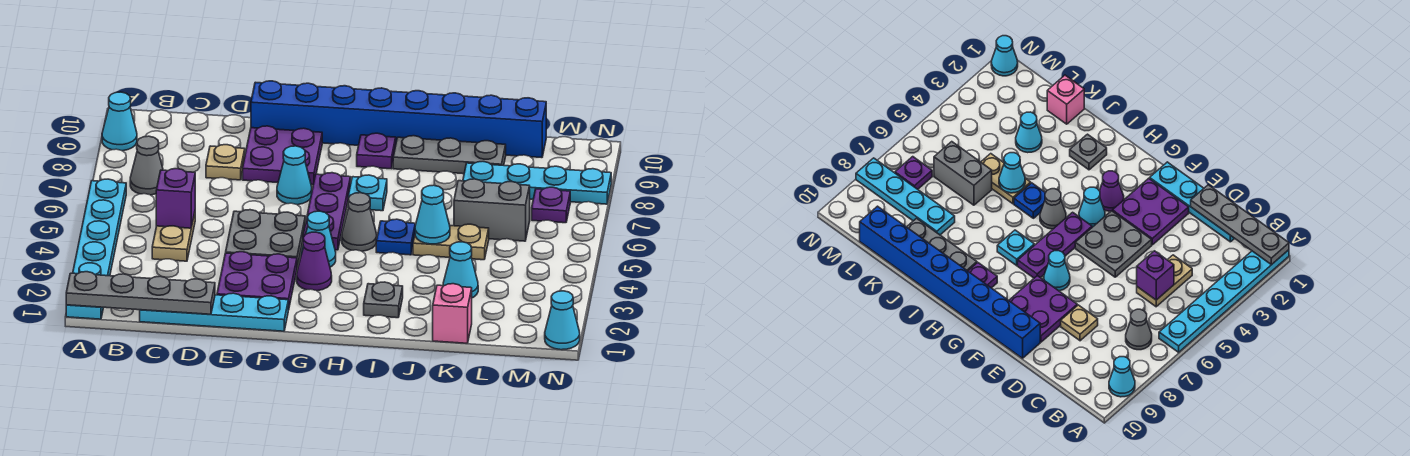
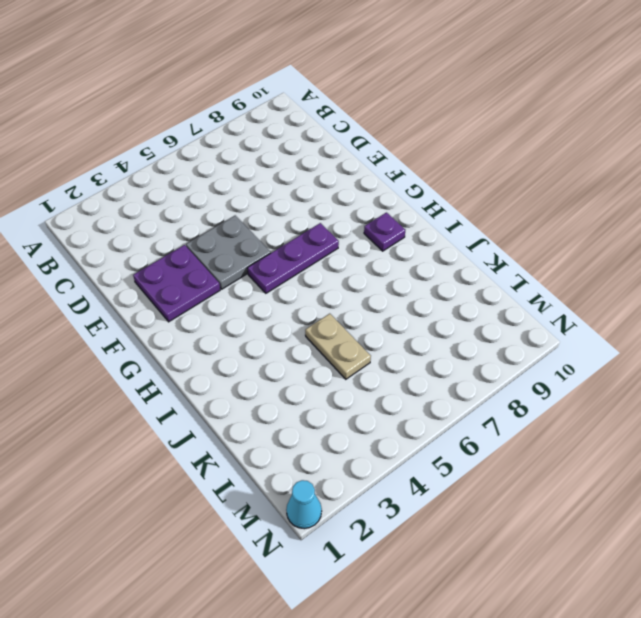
none -> cyan plate A1:A6 level 1
none -> cyan cone A9 level 1
none -> grey cone B7 level 1
none -> cyan plate C1:F1 level 1

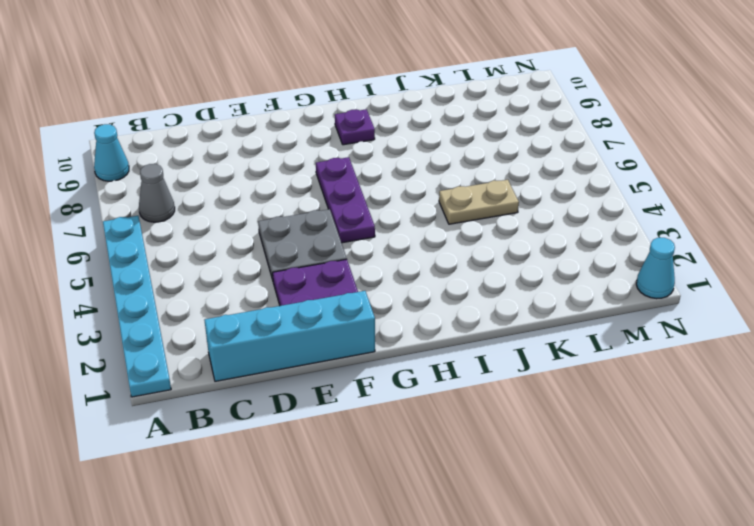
cyan brick C1:F1 level 1 -> cyan plate C1:F1 level 1
none -> tan plate C4:C5 level 1
none -> tan plate D8 level 1
none -> purple plate E8:F9 level 1
none -> blue brick E10:L10 level 1

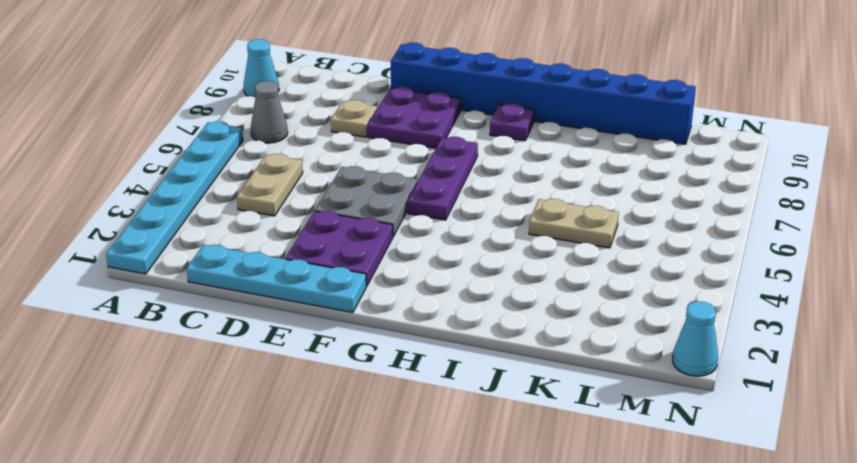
none -> cyan cone F7 level 1
none -> purple cone G3 level 1
none -> cyan cone G4 level 1
none -> grey cone H5 level 1

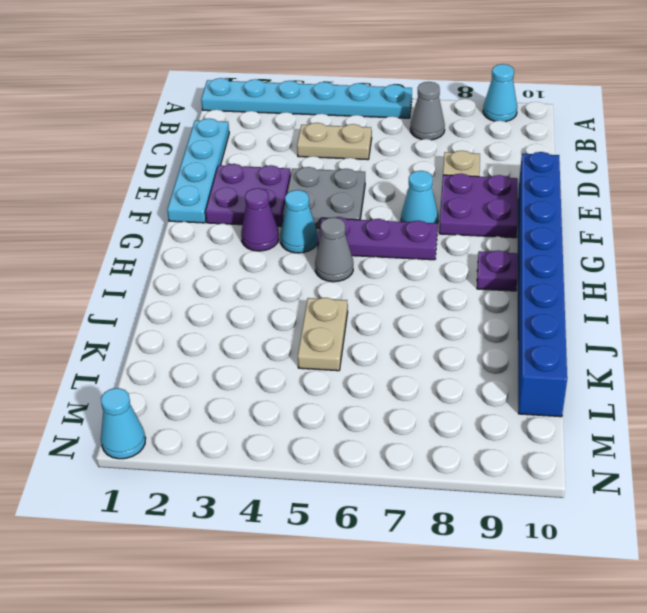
none -> cyan plate H7 level 1
none -> grey plate I2 level 1
none -> blue plate I5 level 1
none -> grey plate I9:K9 level 1

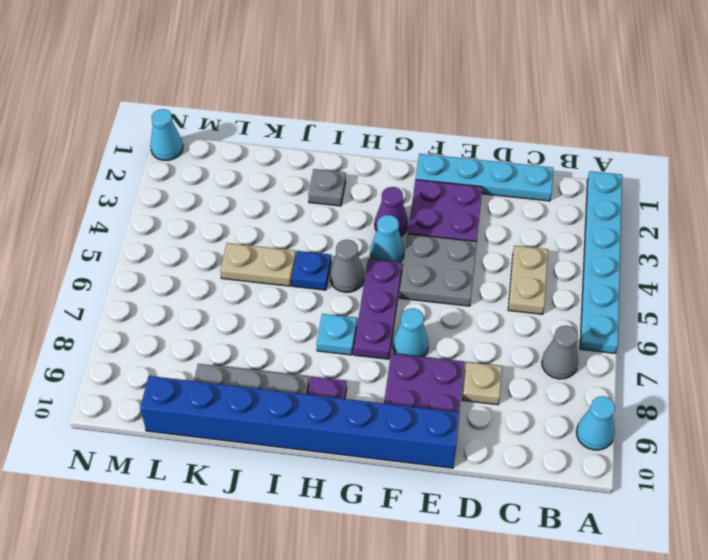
none -> pink brick K1 level 1
none -> cyan cone K3 level 1
none -> grey brick K6:L6 level 1
none -> cyan plate K8:N8 level 1

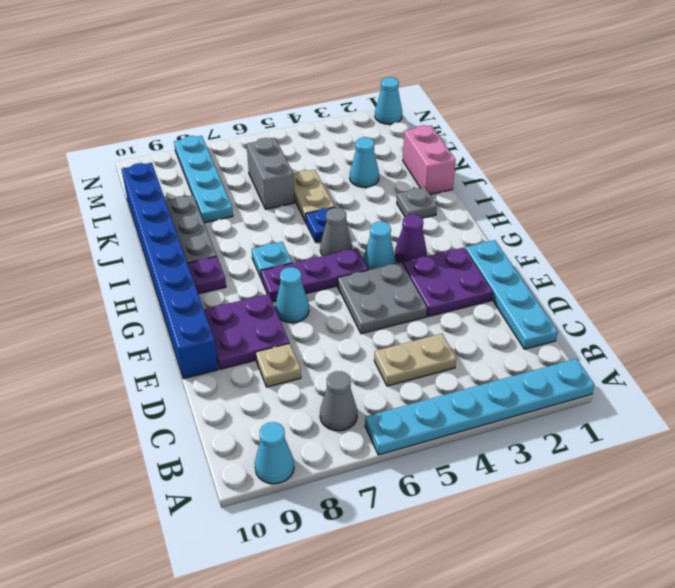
pink brick J1:K1 level 1 -> pink brick K1 level 1
none -> purple plate M7 level 1
none -> grey plate A1:D1 level 2
none -> purple brick C5 level 2
none -> cyan cone J5 level 2

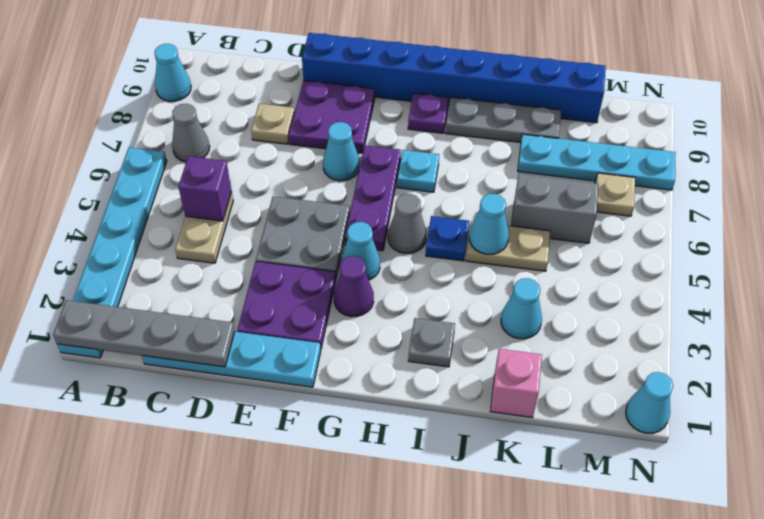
tan plate M7 level 1 -> purple plate M7 level 1

